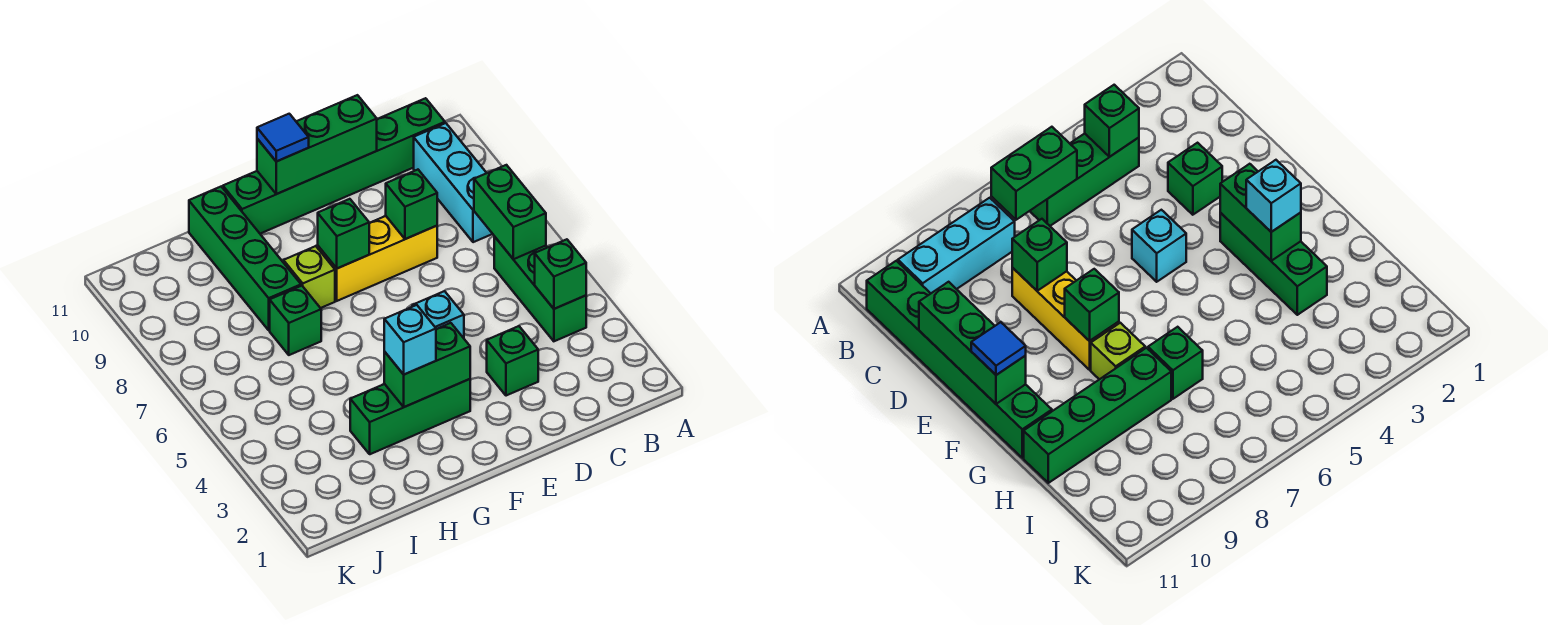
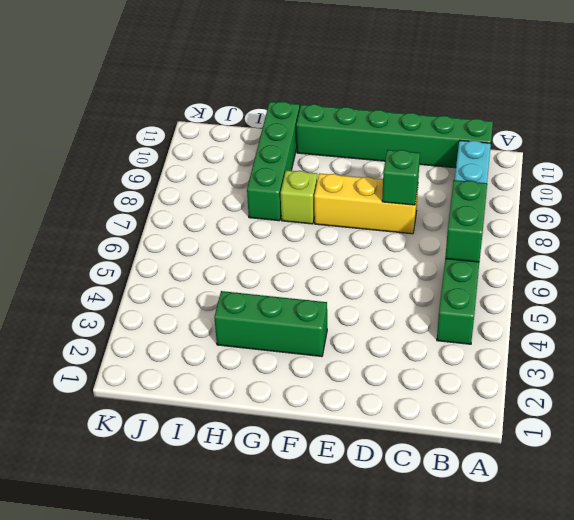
none -> green brick D3 level 1
none -> cyan brick E5 level 1
none -> green brick H7 level 1

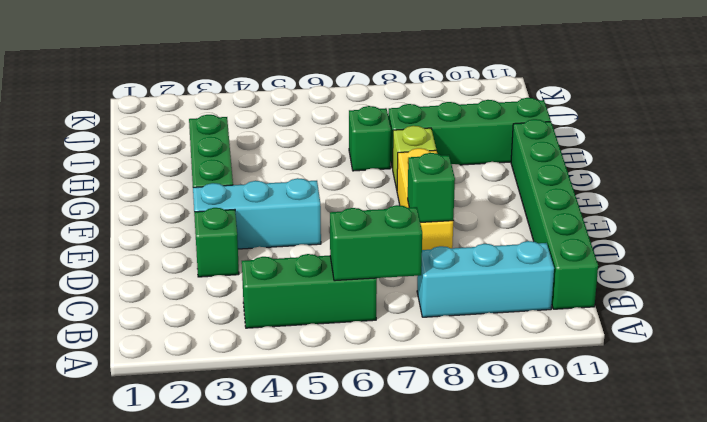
cyan brick E3:E5 level 1 -> cyan brick E5 level 1
none -> green brick B4 level 2
none -> green brick D11:F11 level 2
none -> green brick F3:G3 level 2

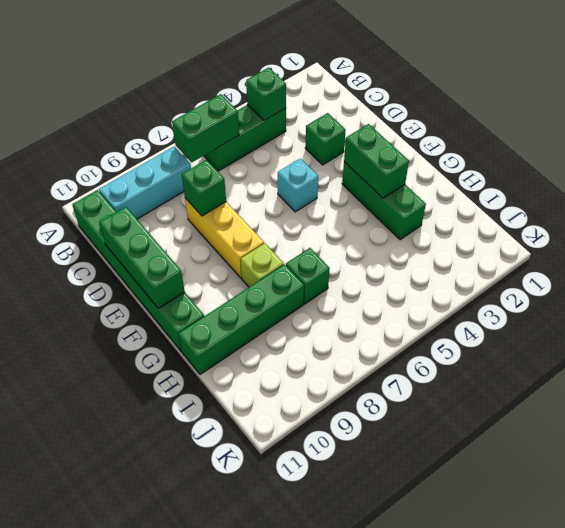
none -> green brick F8 level 2
none -> blue tile F11 level 3
none -> cyan brick G3 level 3

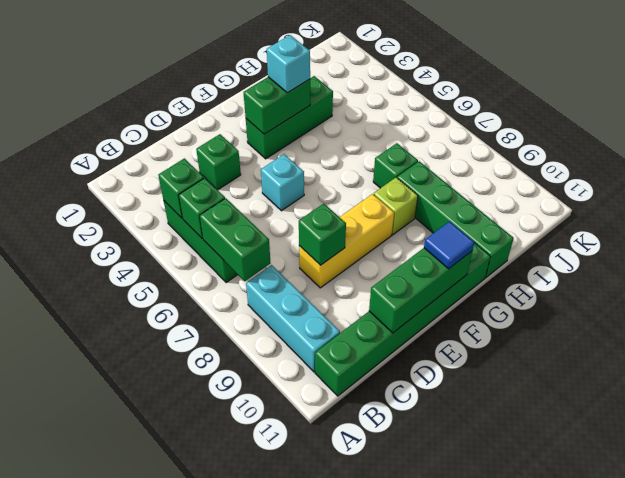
green brick B5 level 2 -> green brick F8 level 2

